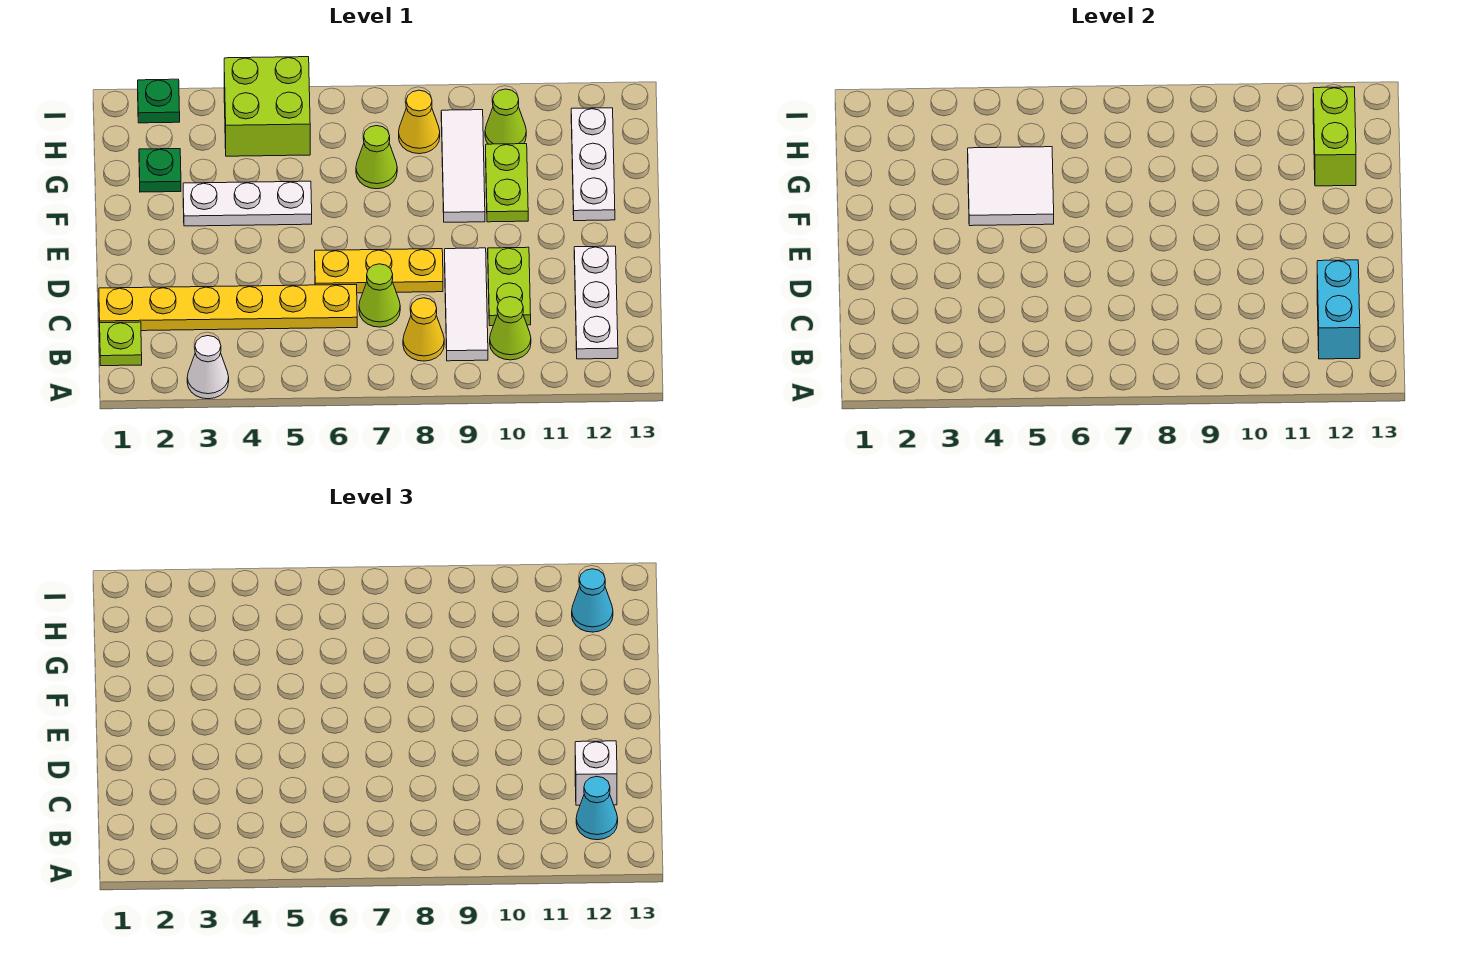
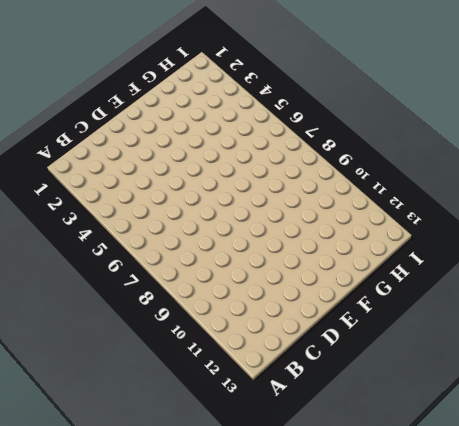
none -> white cone A3 level 1
none -> lime plate B1 level 1
none -> yellow cone B8 level 1

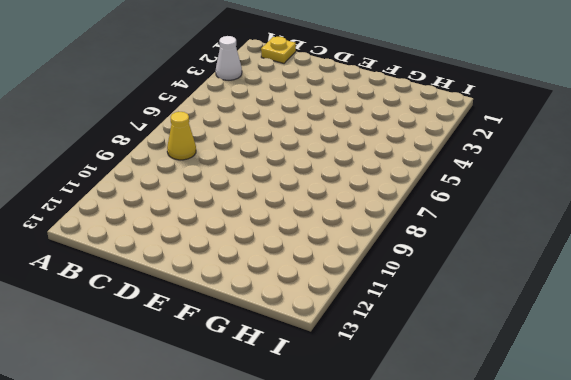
yellow plate B1 level 1 -> lime plate B1 level 1
none -> white tile B9:D9 level 1
none -> lime cone B10 level 1
none -> white plate B12:D12 level 1

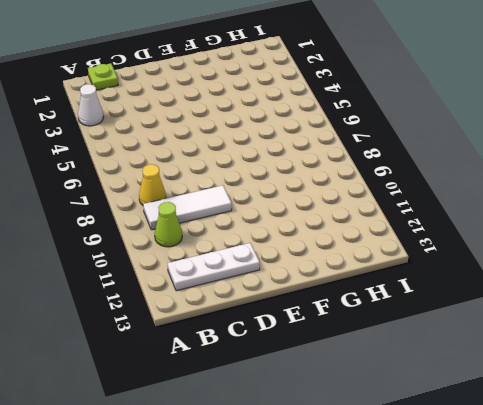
none -> yellow plate C1:C6 level 1
none -> lime cone C7 level 1
none -> lime plate C10:D10 level 1

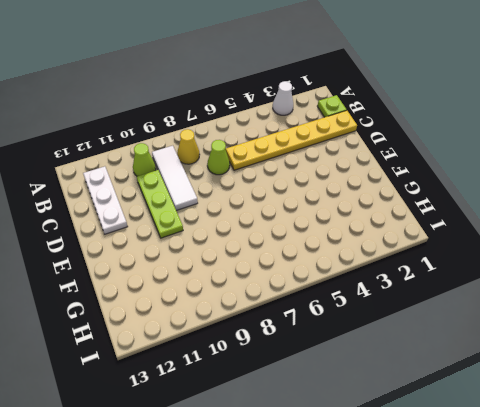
lime plate C10:E10 level 1 -> lime plate C10:D10 level 1
none -> yellow plate D6:D8 level 1
none -> white plate F3:F5 level 1
none -> white tile F9:H9 level 1

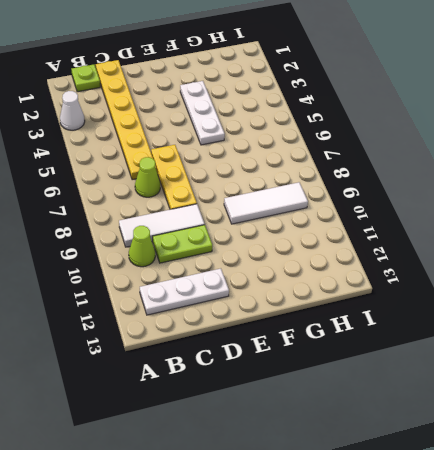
none -> yellow cone B8 level 1
none -> lime plate F10:G10 level 1
none -> white plate F12:H12 level 1

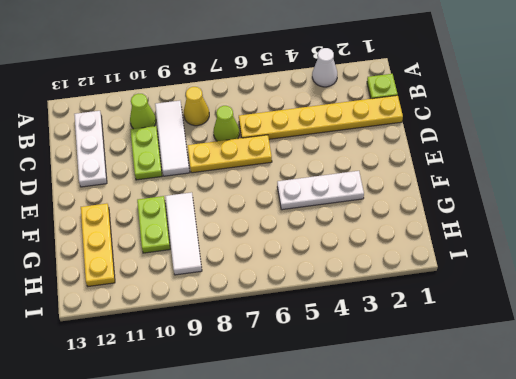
yellow plate F12:H12 level 1 -> white plate F12:H12 level 1
none -> green plate G2 level 1
none -> lime cone G7 level 1
none -> lime brick H4:I5 level 1

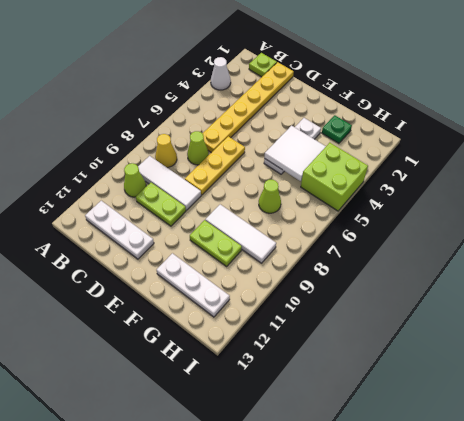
none -> yellow cone H8 level 1
none -> lime cone H10 level 1
none -> green plate I2 level 1

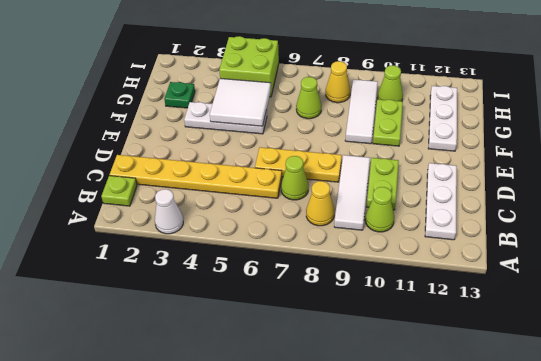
none -> green plate I2 level 1
none -> cyan brick B12:C12 level 2
none -> lime brick G12:H12 level 2

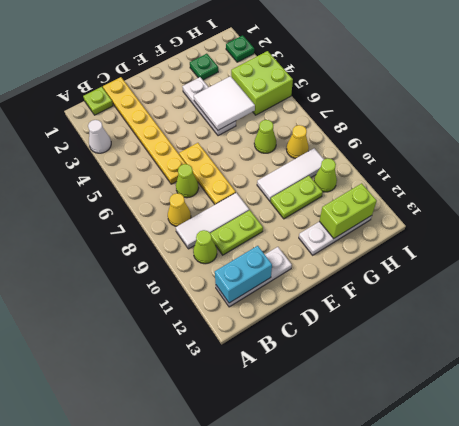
none -> cyan cone B12 level 3
none -> white brick C12 level 3
none -> cyan cone H12 level 3

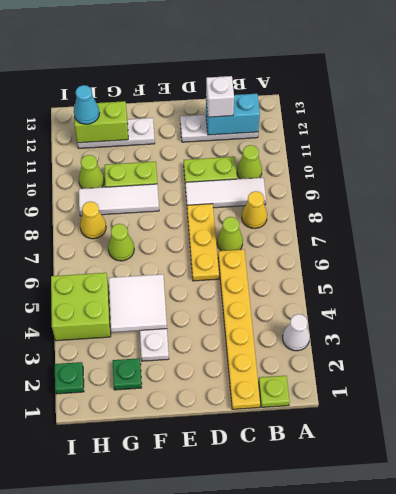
none -> cyan cone B12 level 3

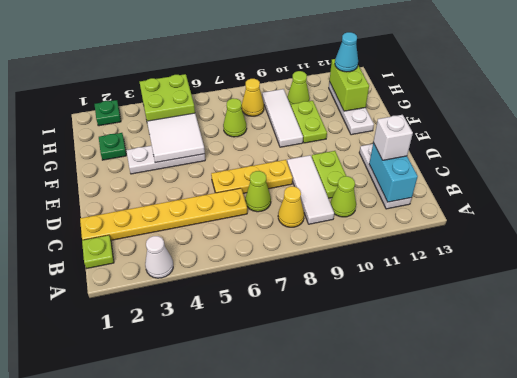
none -> cyan cone B12 level 3

